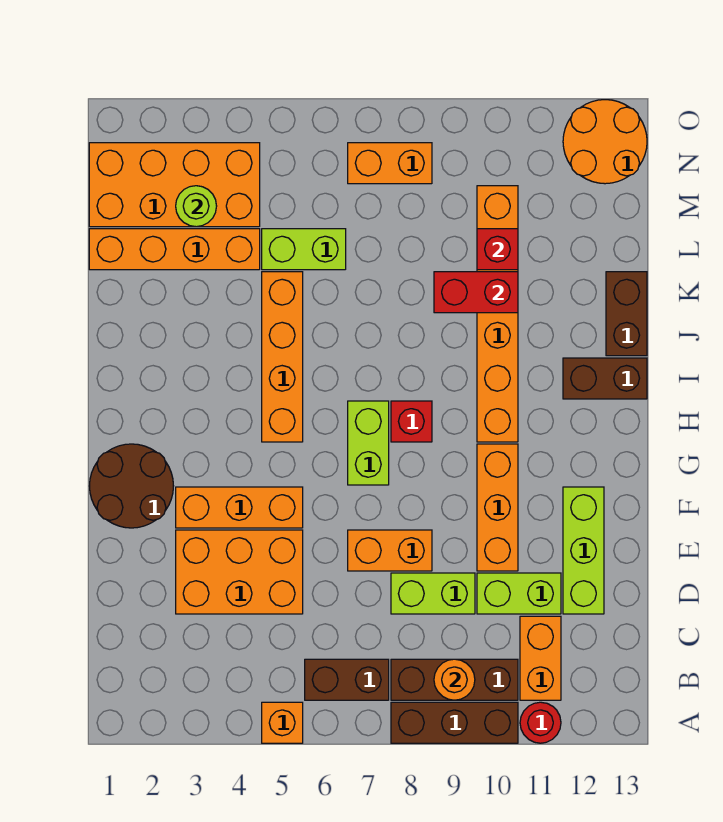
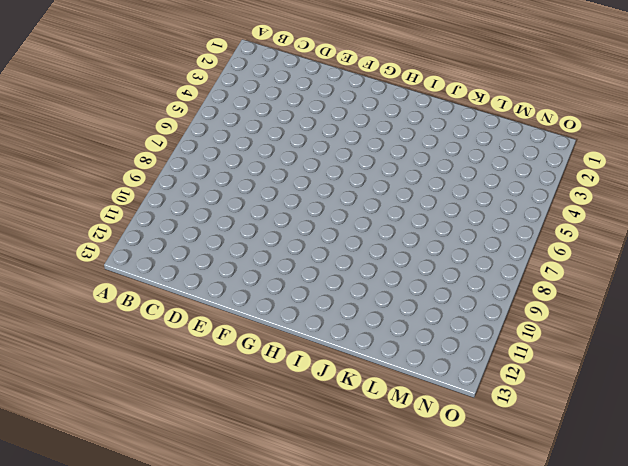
none -> orange brick A5 level 1
none -> brown brick A8:A10 level 1
none -> red round brick A11 level 1

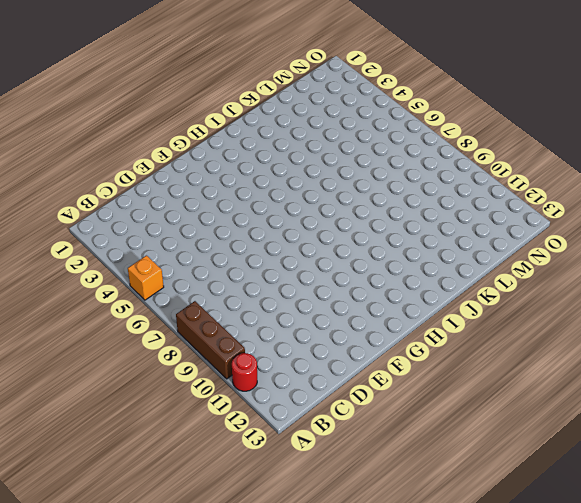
none -> brown brick B6:B7 level 1
none -> brown brick B8:B10 level 1
none -> orange brick B11:C11 level 1

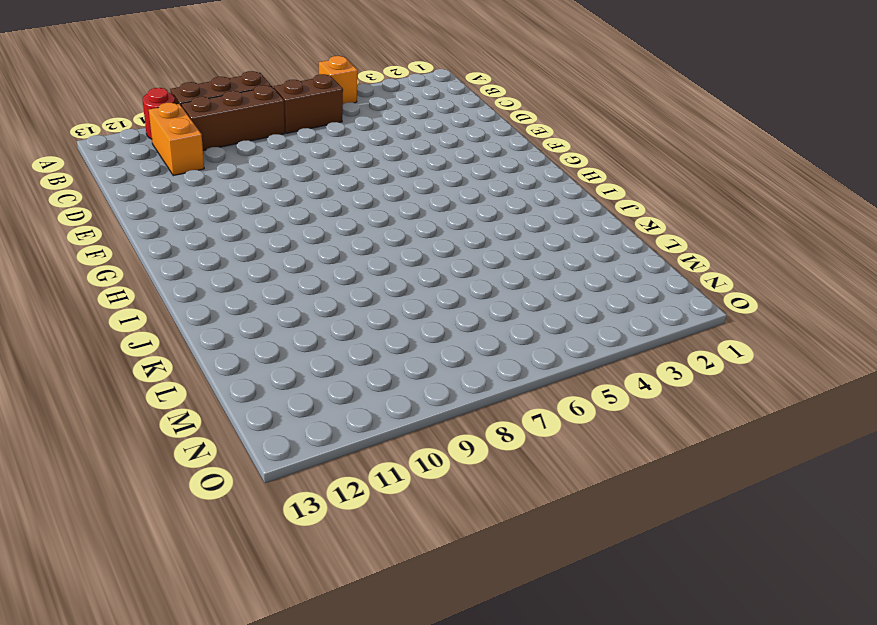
none -> orange brick D3:E5 level 1
none -> lime brick D8:D9 level 1
none -> lime brick D10:D11 level 1

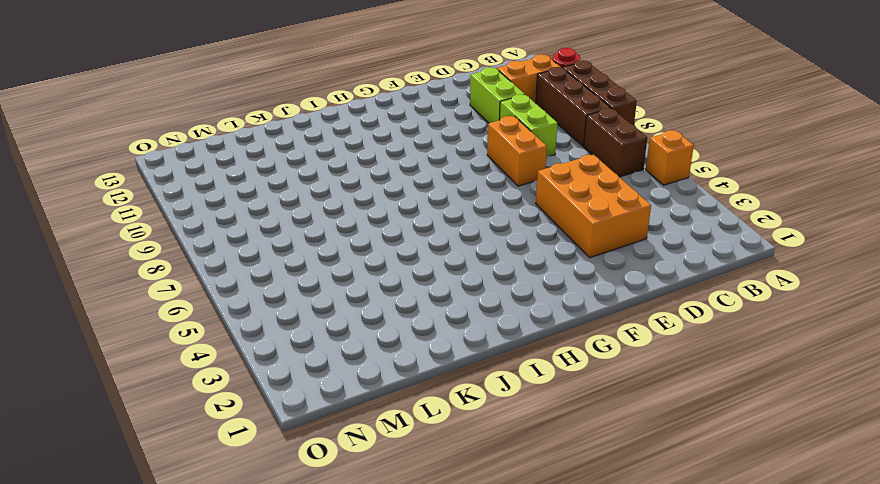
none -> lime brick D12:F12 level 1
none -> orange brick E10:G10 level 1
none -> brown round brick F1:G2 level 1

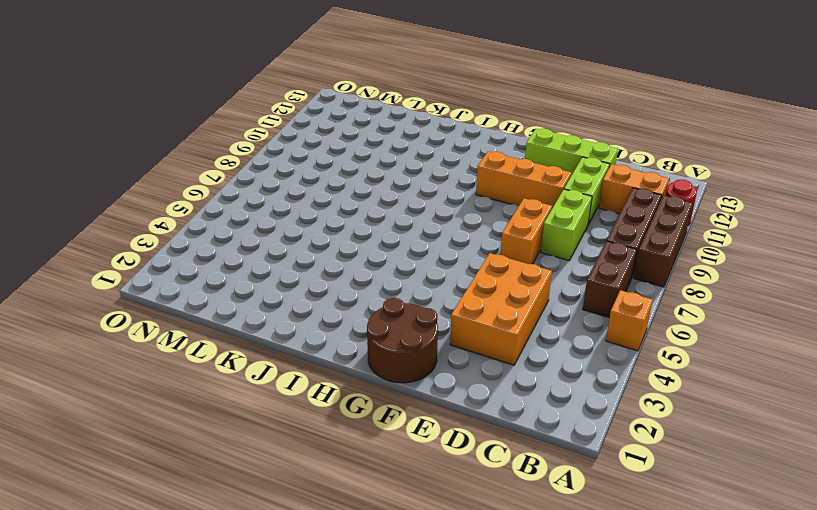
none -> orange brick F3:F5 level 1
none -> lime brick G7:H7 level 1
none -> orange brick H5:K5 level 1

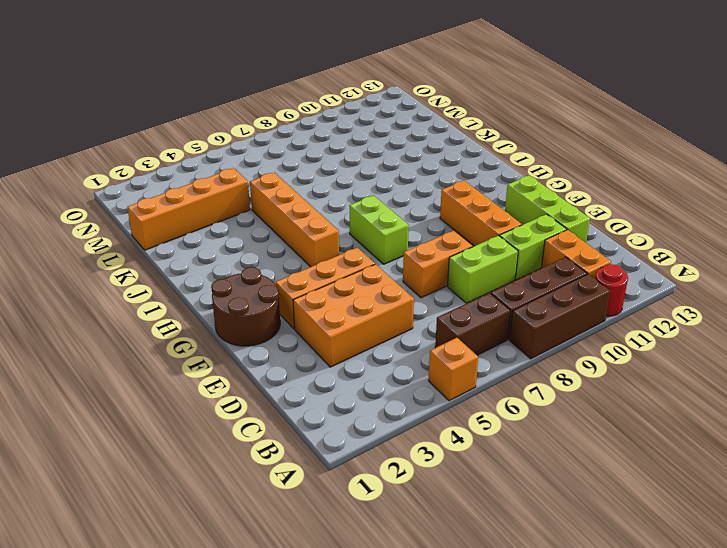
none -> red brick H8 level 1
none -> orange brick H10:M10 level 1
none -> brown brick I12:I13 level 1

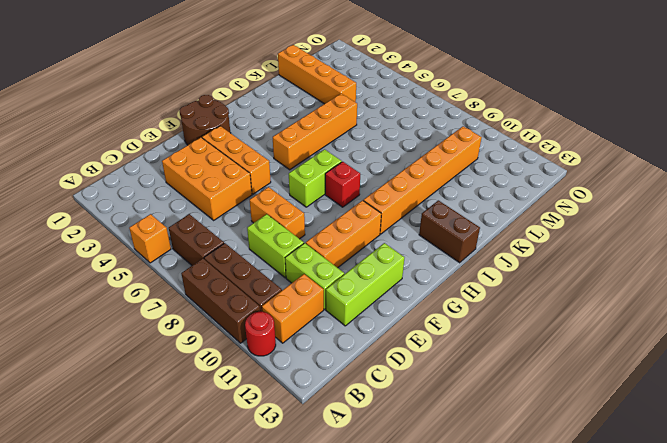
none -> brown brick J13:K13 level 1
none -> lime brick L5:L6 level 1
none -> orange brick M1:N4 level 1

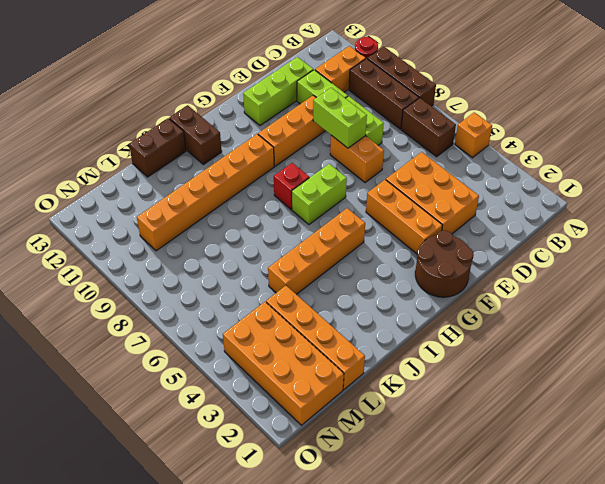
lime brick E8:E9 level 2 -> lime brick L5:L6 level 1
none -> orange brick N7:N8 level 1
none -> orange round brick N12:O13 level 1
none -> orange round brick B9 level 2

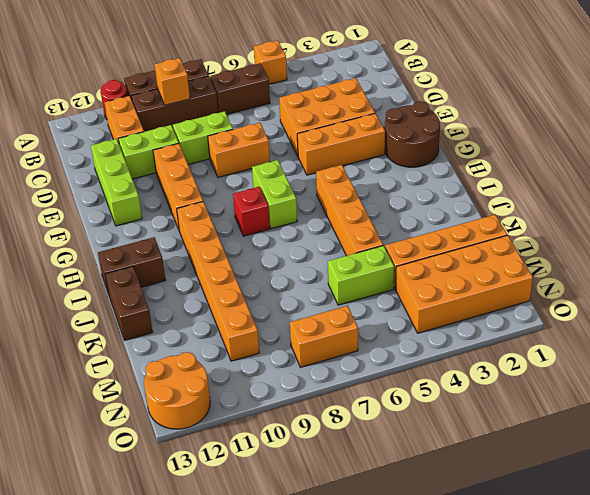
orange brick B9 level 2 -> orange round brick B9 level 2
none -> red brick K9:K10 level 2
none -> red brick L10 level 2
none -> lime round brick M3 level 2

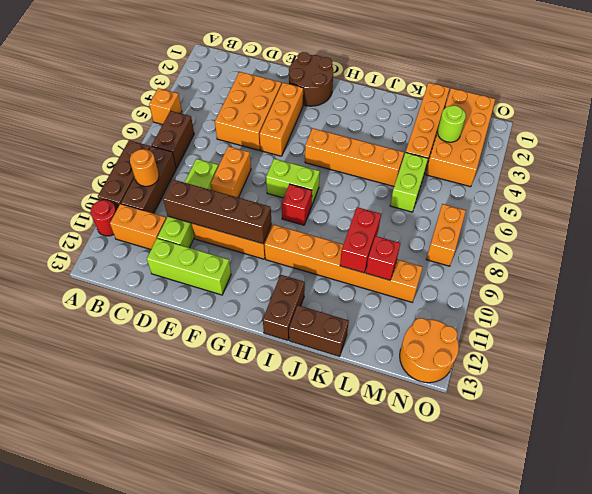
brown brick D10:G10 level 2 -> none

